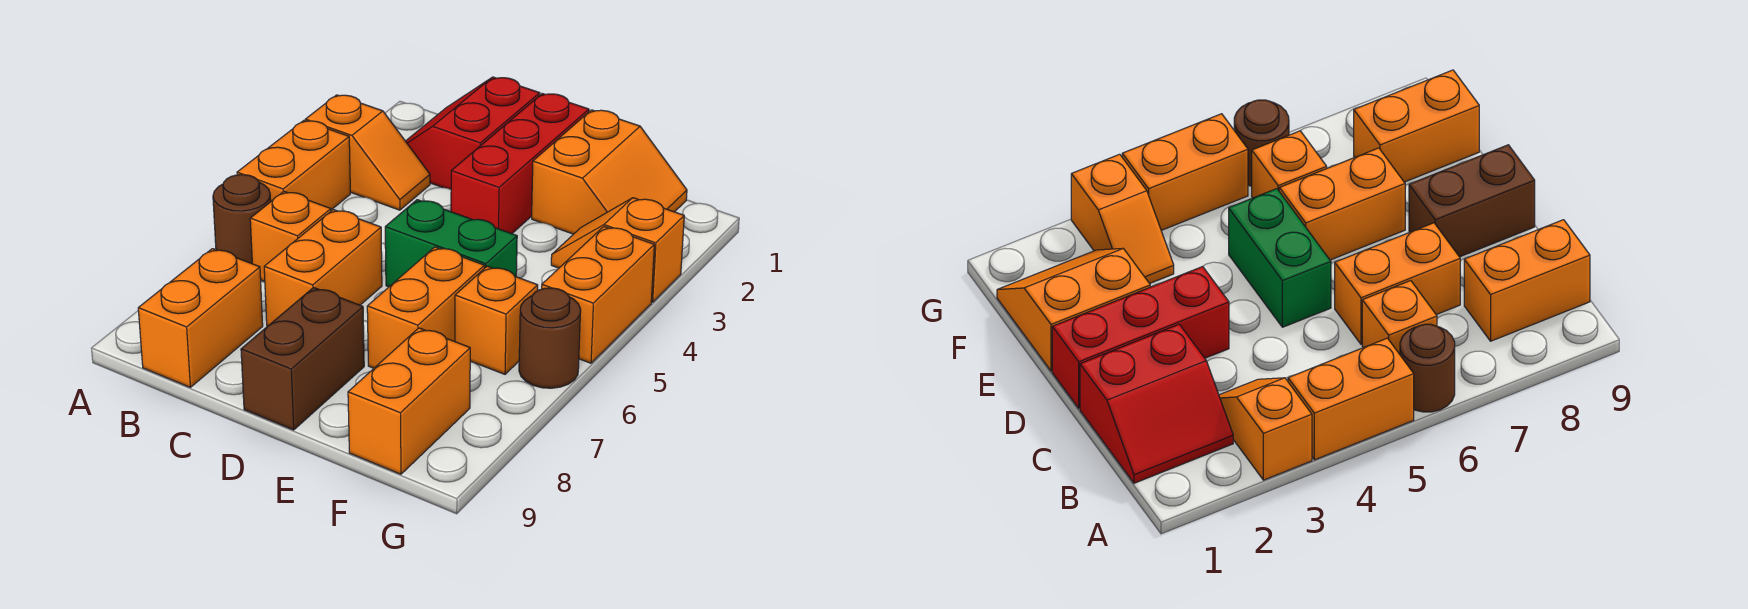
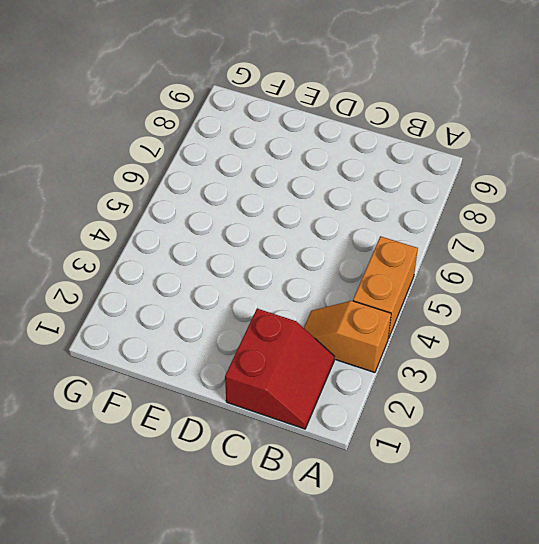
none -> brown round brick A6 level 1
none -> orange brick B6 level 1
none -> orange brick B8:B9 level 1

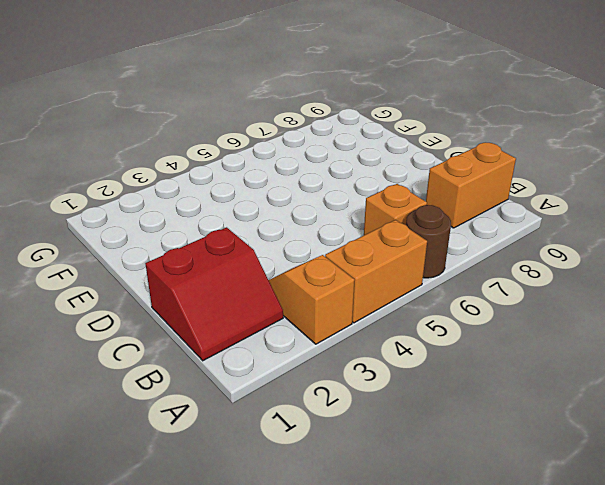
none -> orange brick C6:C7 level 1
none -> red brick D1:D3 level 1
none -> green brick D5:E5 level 1

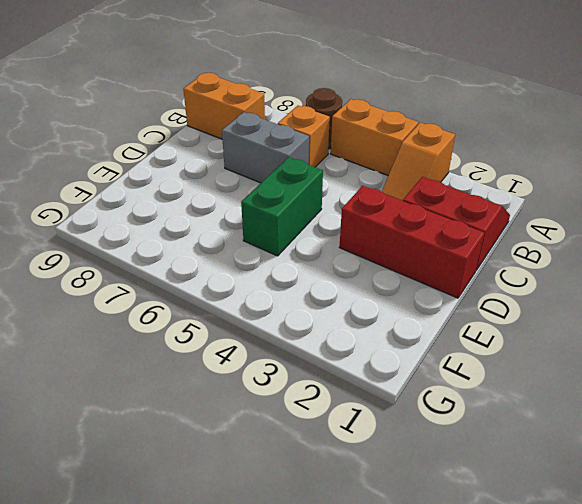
grey brick C6:C7 level 1 -> orange brick C6:C7 level 1
none -> brown brick D8:D9 level 1
none -> orange slope E1:F2 level 1 top E
none -> orange brick E6:E7 level 1

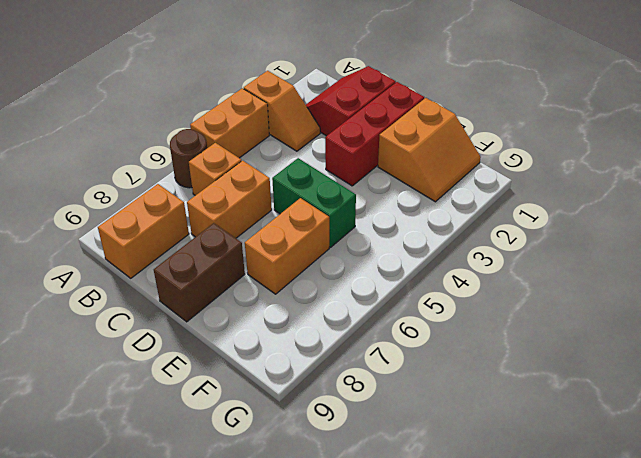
none -> orange slope F3:G3 level 1 top G
none -> orange brick F6 level 1
none -> orange brick F8:F9 level 1

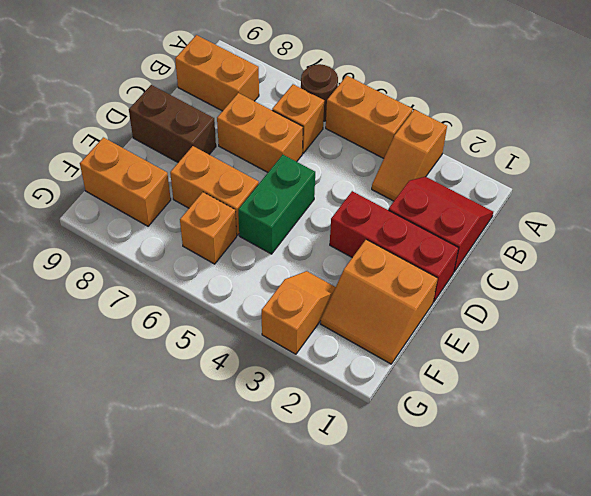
none -> orange brick G4:G5 level 1
none -> brown round brick G6 level 1

